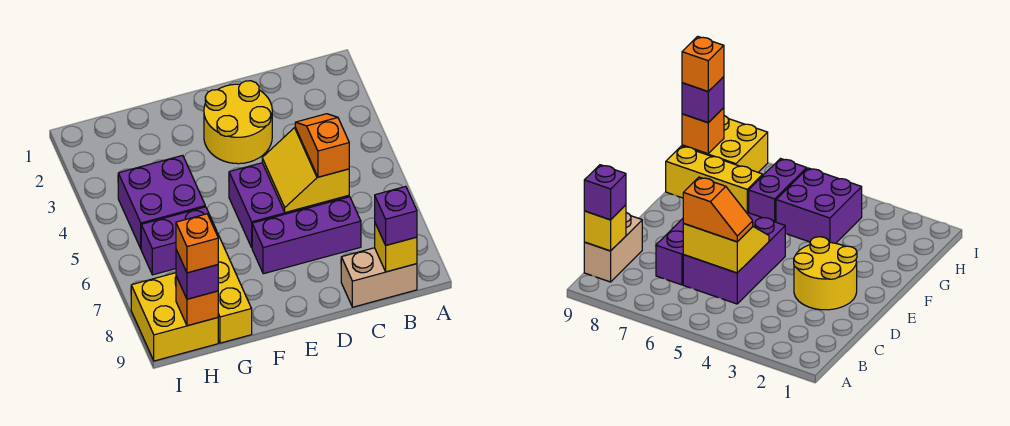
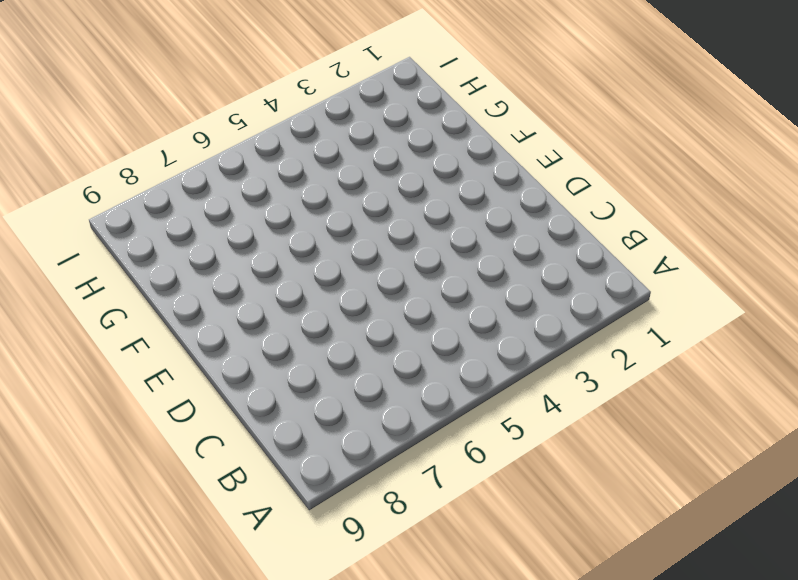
none -> tan brick B9:C9 level 1
none -> purple brick C5:E6 level 1
none -> purple brick C7:E7 level 1

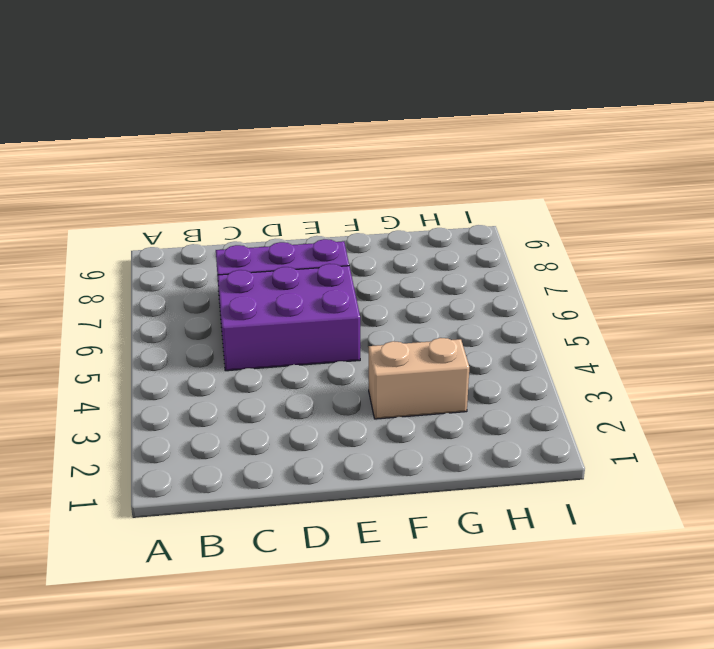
tan brick F3:G3 level 1 -> tan brick B9:C9 level 1
none -> yellow round brick D2:E3 level 1
none -> purple brick G4:H5 level 1
none -> purple brick G6:H6 level 1

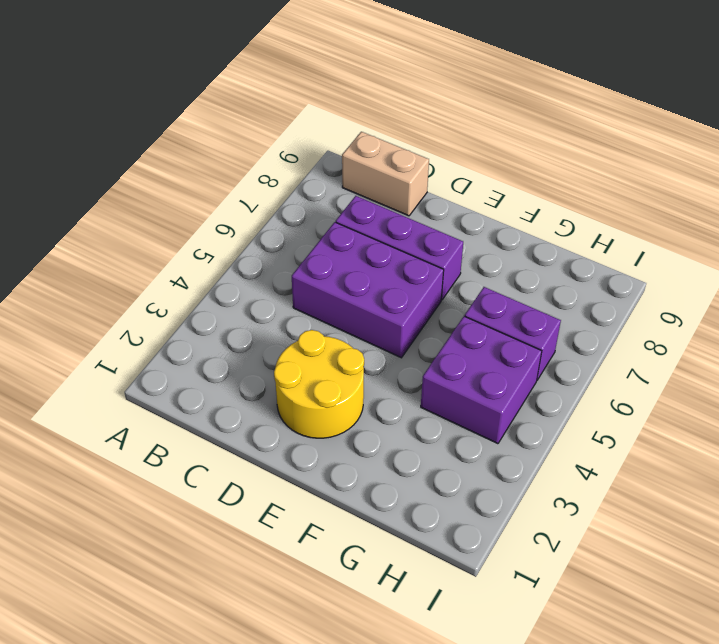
none -> yellow brick G7:G9 level 1
none -> yellow brick H8:I9 level 1
none -> yellow brick B9 level 2

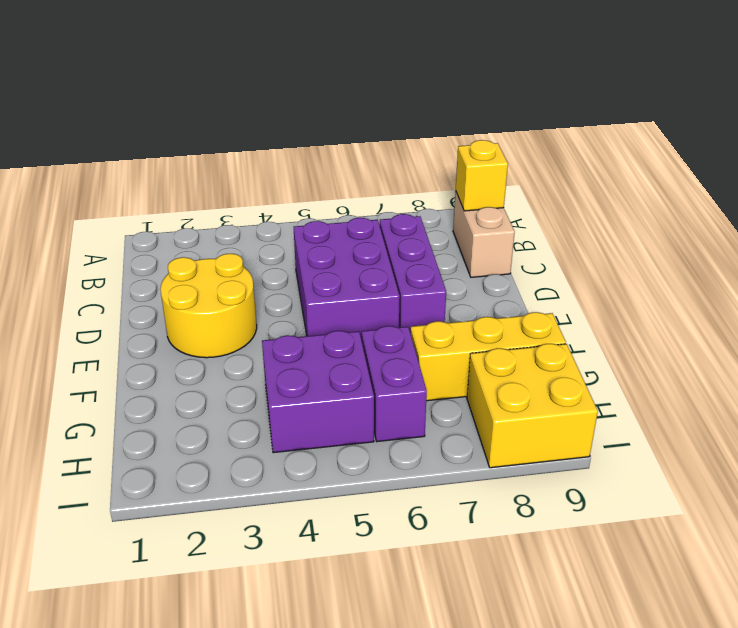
none -> yellow slope C5:D6 level 2 top C
none -> orange brick H9 level 2
none -> purple brick B9 level 3

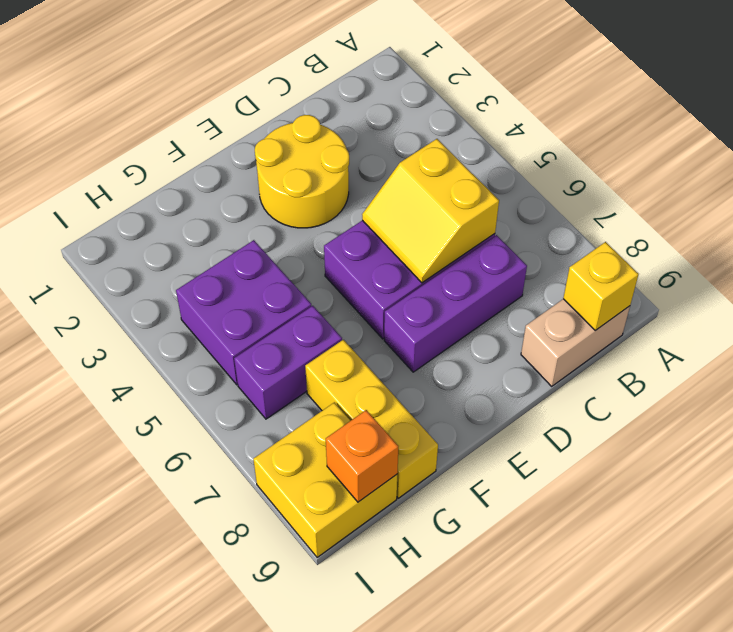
none -> purple brick B9 level 3
none -> orange slope C5:C6 level 3 top 6
none -> purple brick H9 level 3

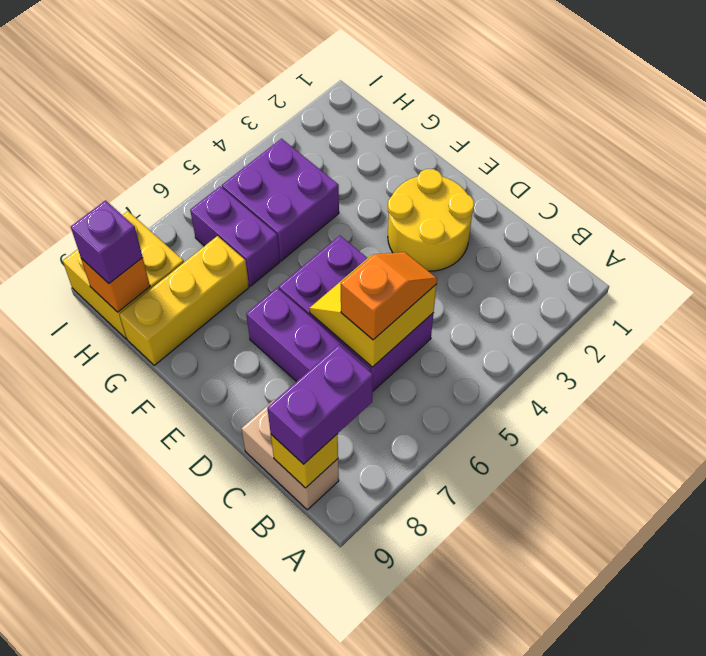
purple brick B8:B9 level 3 -> purple brick B9 level 3
none -> orange brick H9 level 4

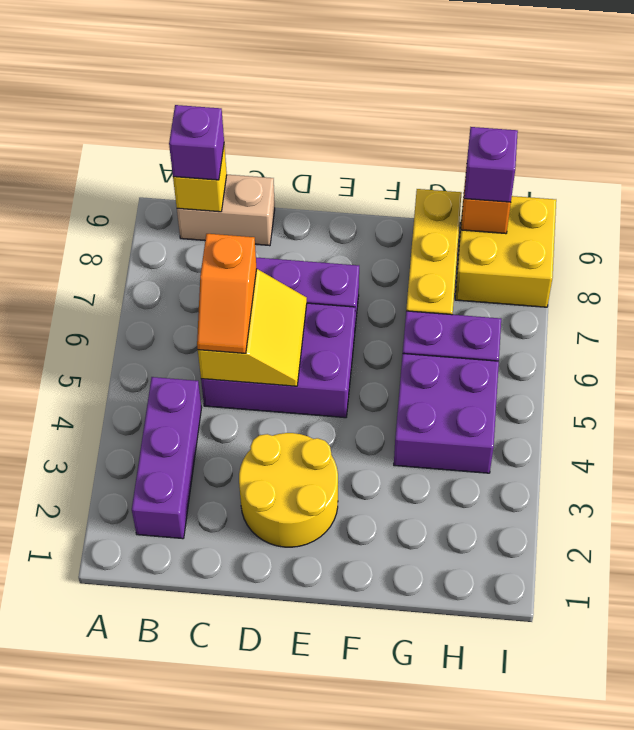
purple brick B2:B4 level 1 -> none
none -> orange brick H9 level 4

